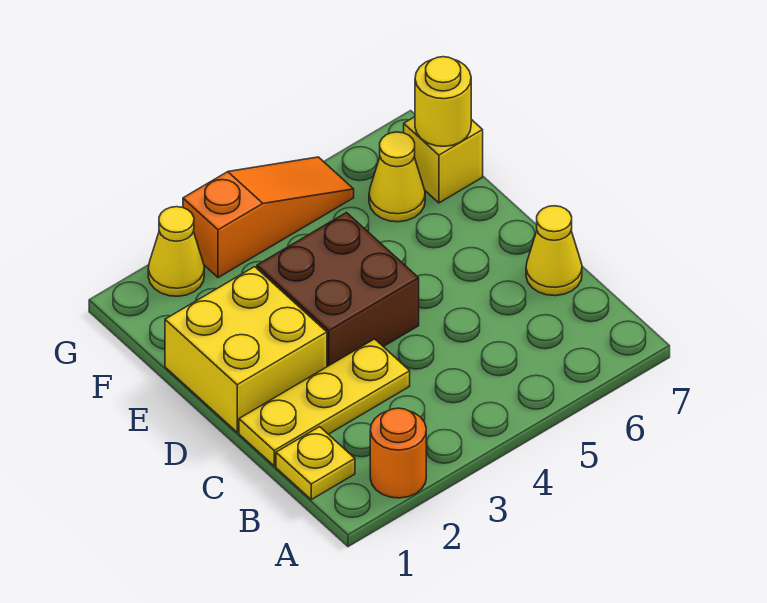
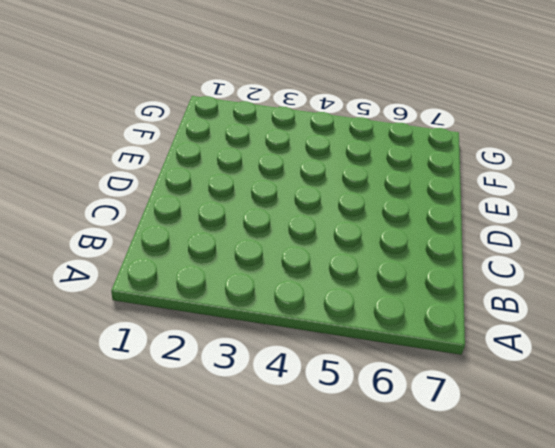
none -> orange round brick A2 level 1
none -> yellow plate B1 level 1

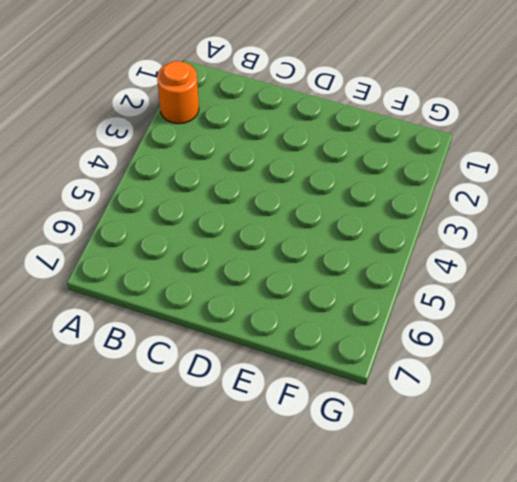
none -> yellow plate B1 level 1
none -> yellow plate C1:C3 level 1

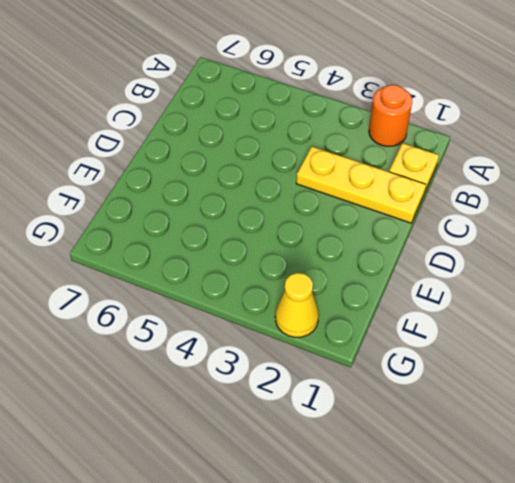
none -> yellow cone C7 level 1
none -> yellow brick D1:E2 level 1

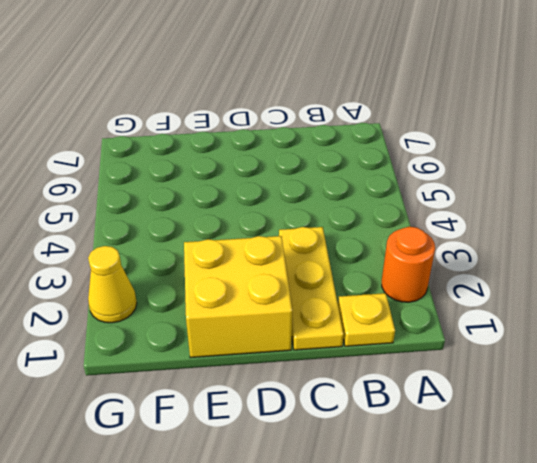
none -> yellow cone C7 level 1
none -> brown brick D3:E4 level 1

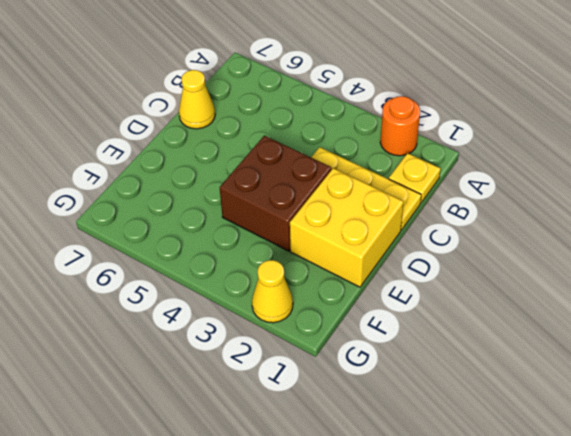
none -> yellow cone F6 level 1
none -> yellow brick F7 level 1

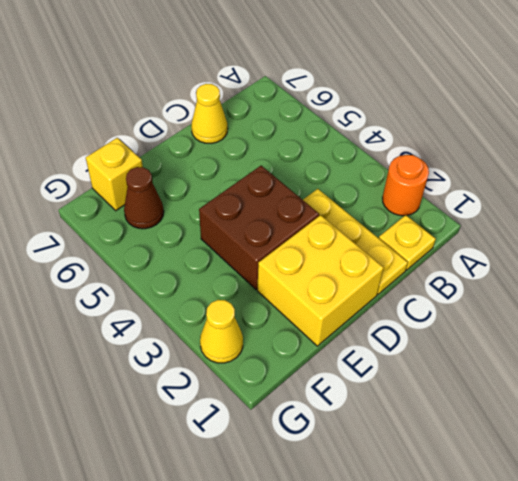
brown cone F6 level 1 -> yellow cone F6 level 1
none -> orange slope G3:G5 level 1 top 3
none -> yellow round brick F7 level 2

